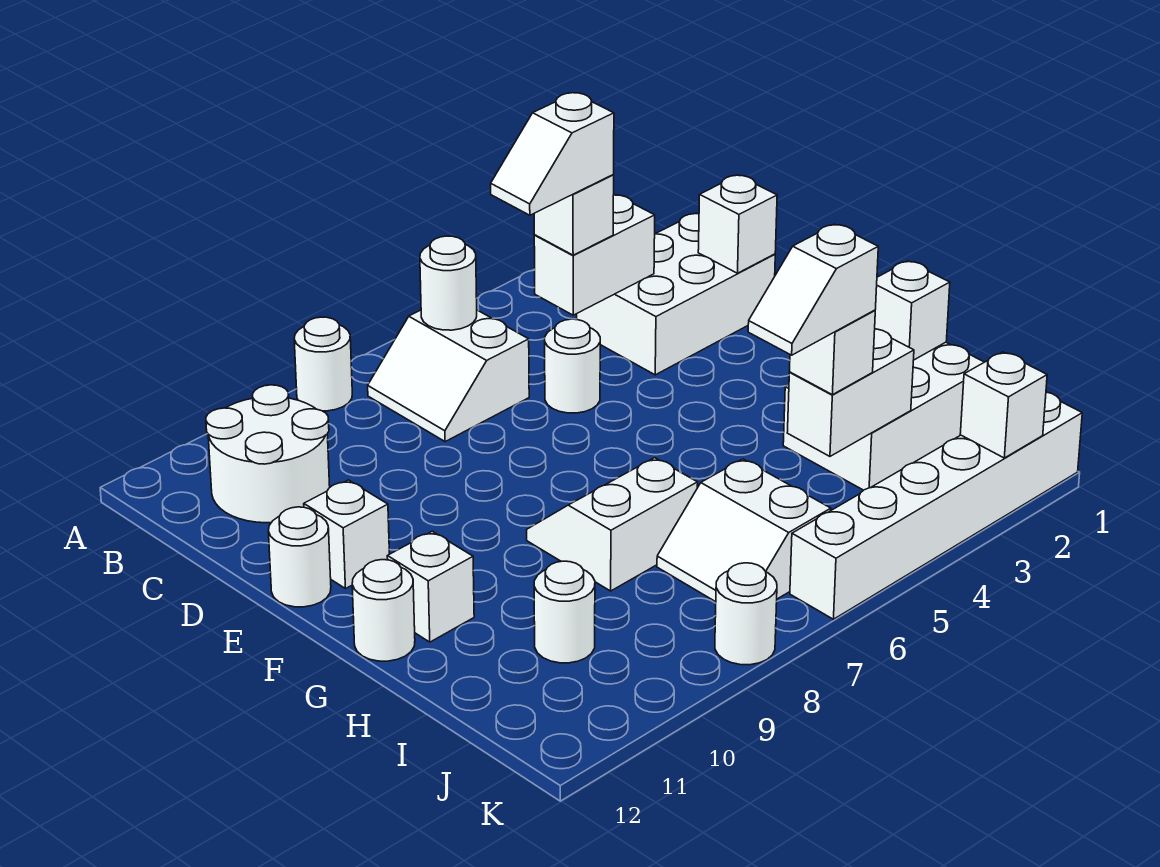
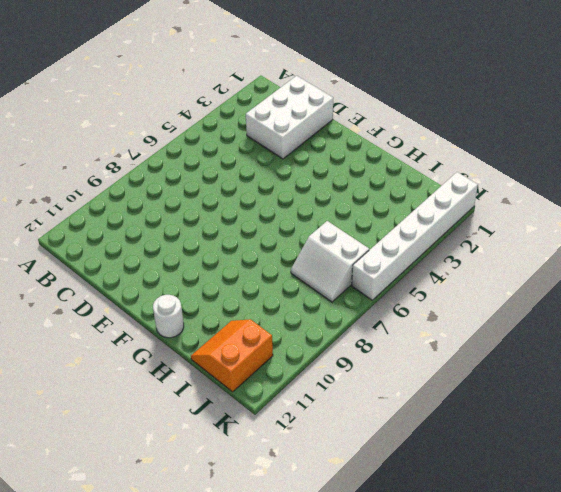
orange slope I11:J12 level 1 top J -> none
none -> white round brick A8 level 1
none -> white slope B6:C7 level 1 top 6
none -> white round brick B10:C11 level 1

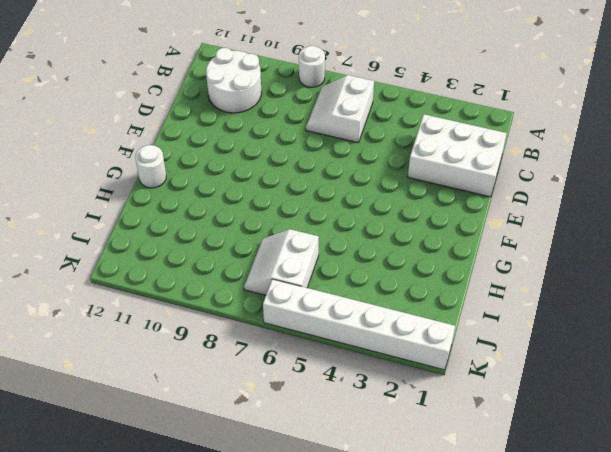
none -> white round brick D5 level 1
none -> white brick E11 level 1
none -> white round brick E12 level 1

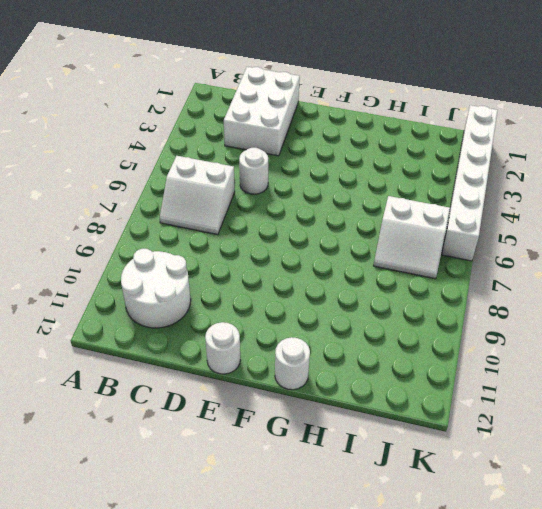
none -> white round brick A8 level 1
none -> white brick E11 level 1
none -> white slope G7:H8 level 1 top H

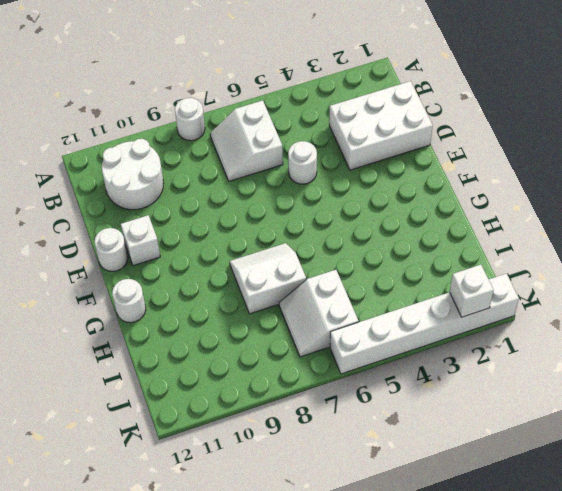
none -> white brick G11 level 1
none -> white brick H1:I3 level 1
none -> white round brick I10 level 1

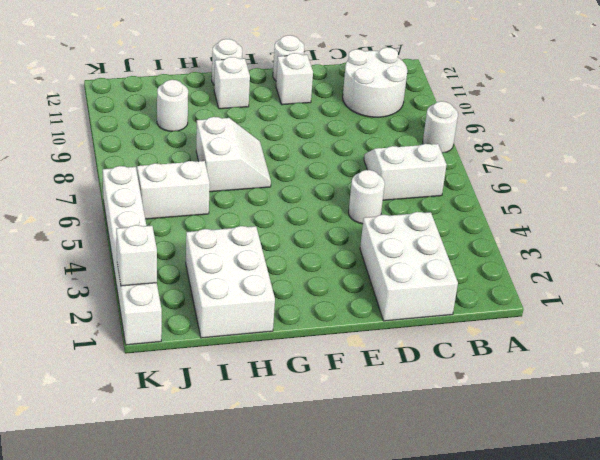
none -> white round brick K8 level 1
none -> white round brick B6 level 2
none -> white brick C3:C4 level 2

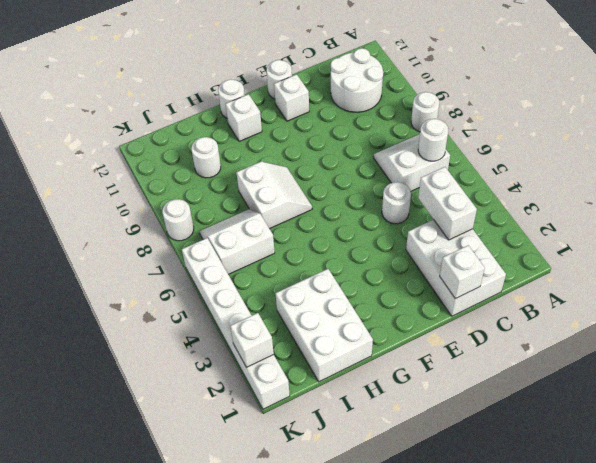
none -> white brick H1 level 2
none -> white brick I3:I4 level 2
none -> white brick C4 level 3

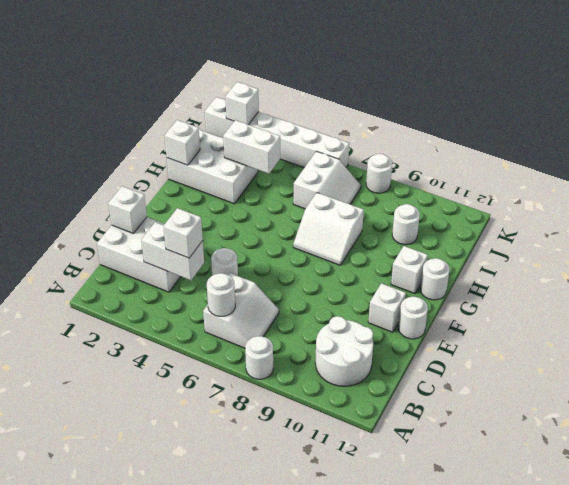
none -> white brick I4 level 3
none -> white slope C4:C5 level 4 top 4
none -> white slope I4:I5 level 4 top 4

